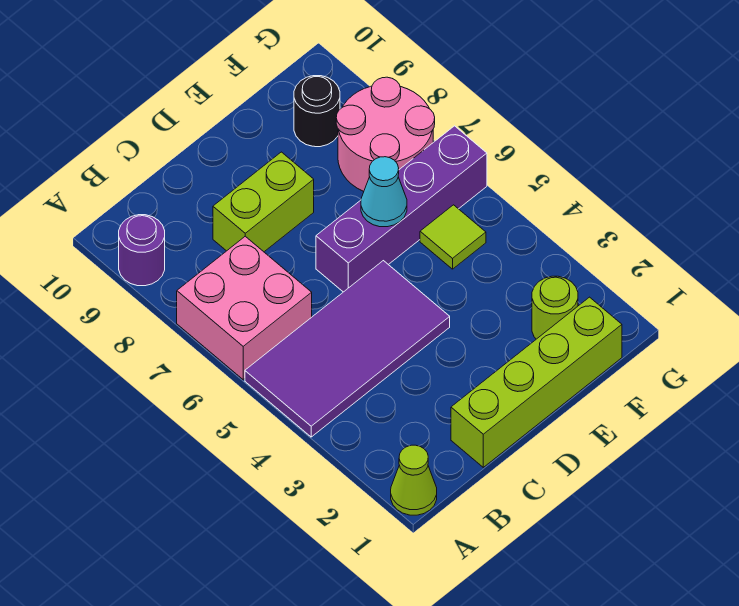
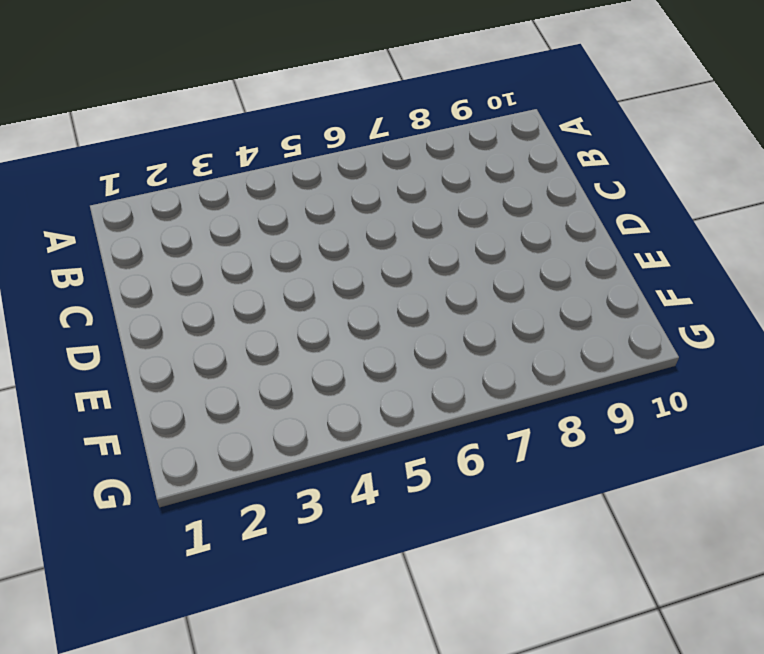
none -> lime cone A1 level 1
none -> purple tile A4:D5 level 1
none -> pink brick A6:B7 level 1

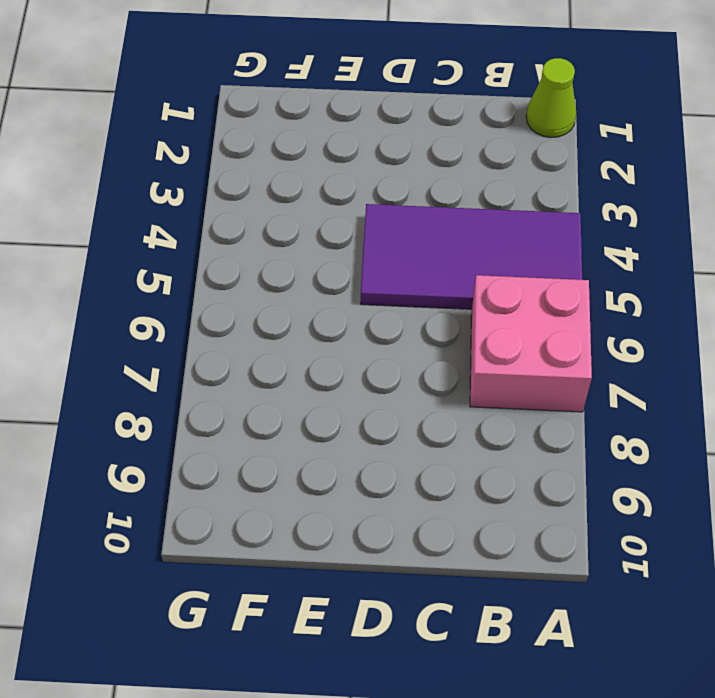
none -> purple round brick A9 level 1
none -> lime brick C1:F1 level 1
none -> lime brick C8:D8 level 1

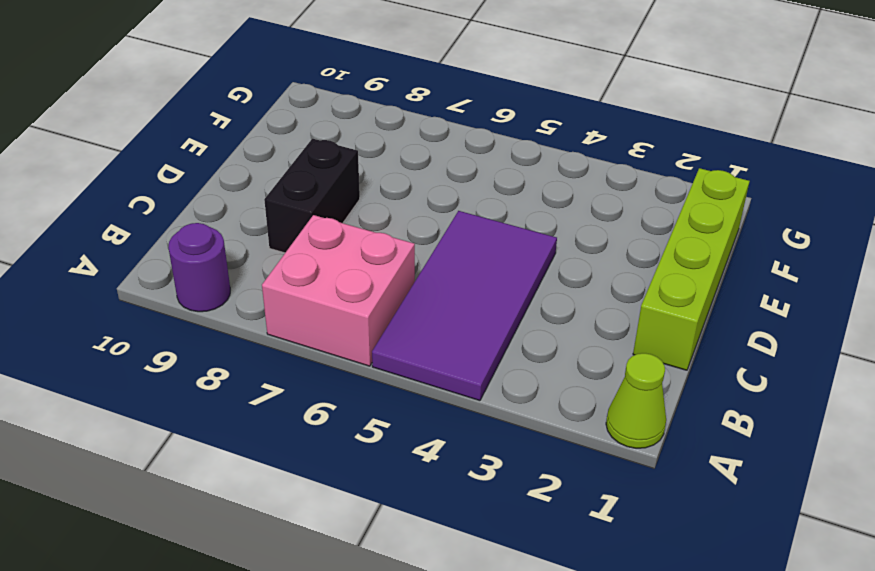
black brick C8:D8 level 1 -> lime brick C8:D8 level 1
none -> purple brick D6:G6 level 1
none -> lime round brick F2 level 1
none -> lime tile F5 level 1

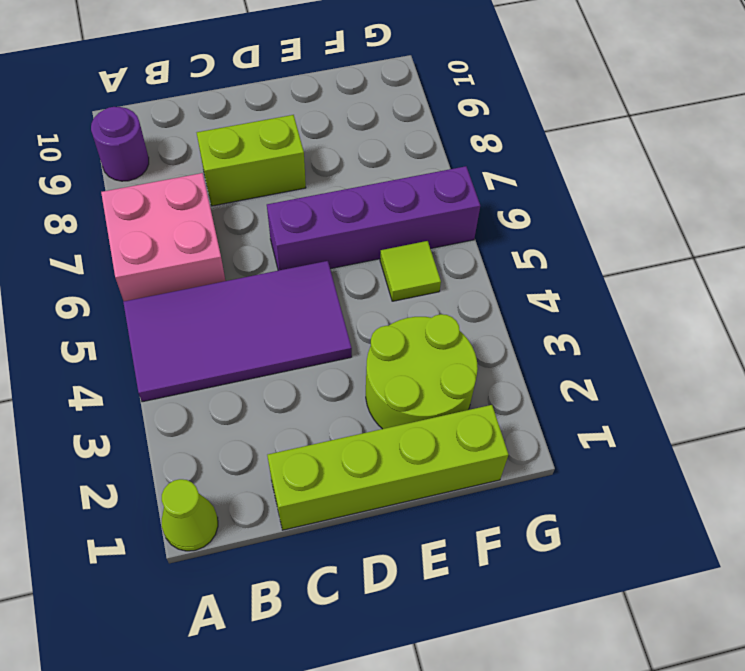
lime round brick E2:F3 level 1 -> lime round brick F2 level 1
none -> pink round brick F7:G8 level 1
none -> black round brick F9 level 1
none -> cyan cone E6 level 2

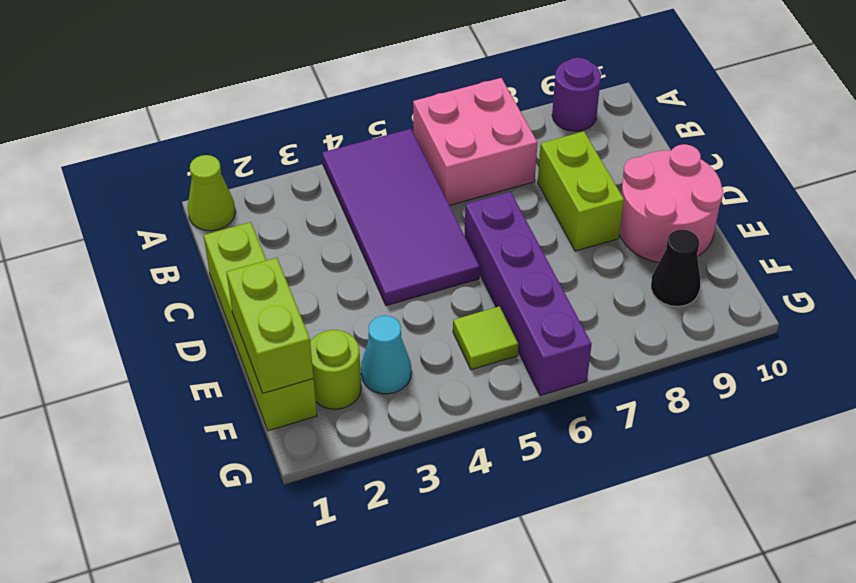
pink round brick D9:E10 level 1 -> pink round brick F7:G8 level 1
lime brick E1:F1 level 2 -> none
cyan cone F3 level 1 -> cyan cone E6 level 2
black cone F9 level 1 -> black round brick F9 level 1

